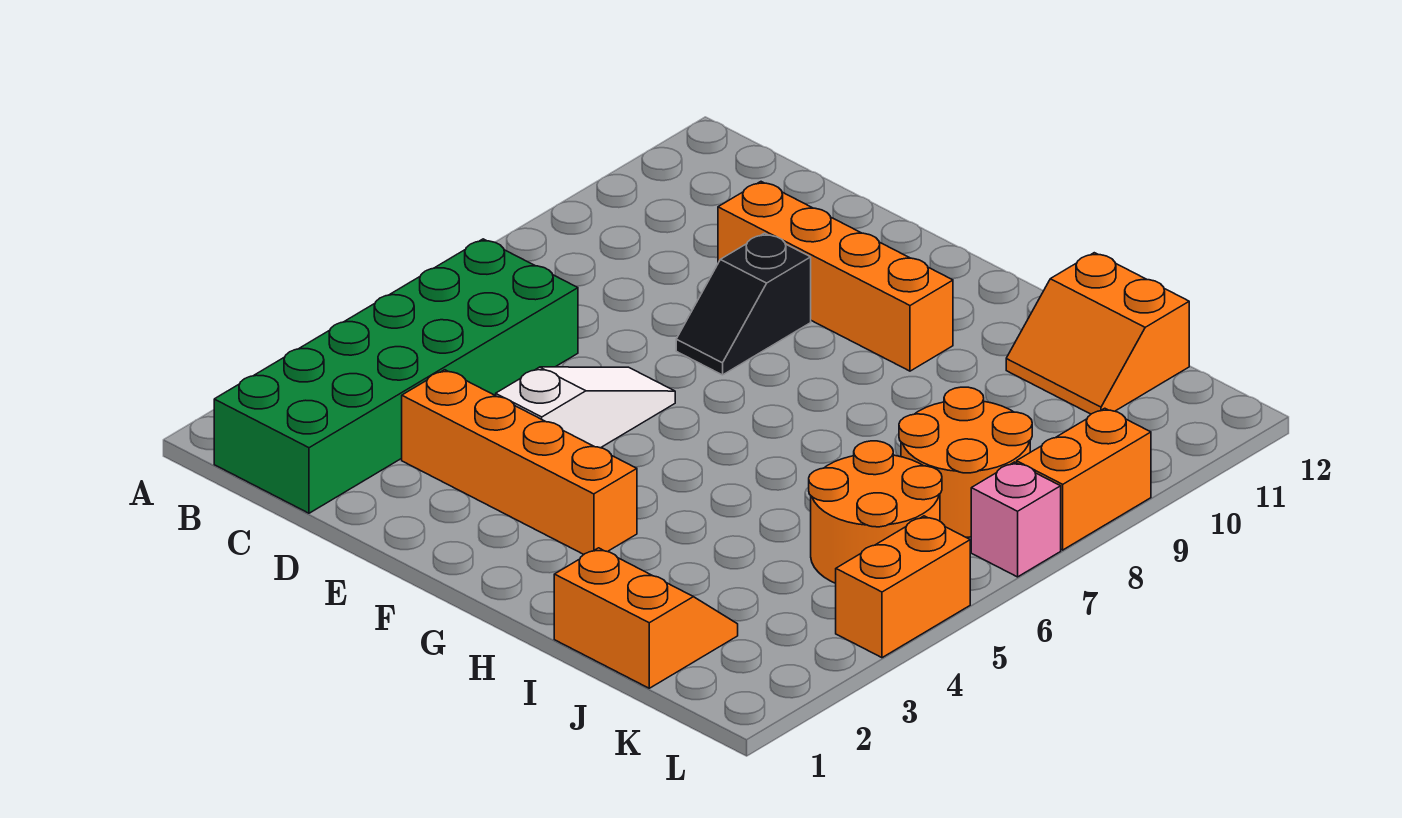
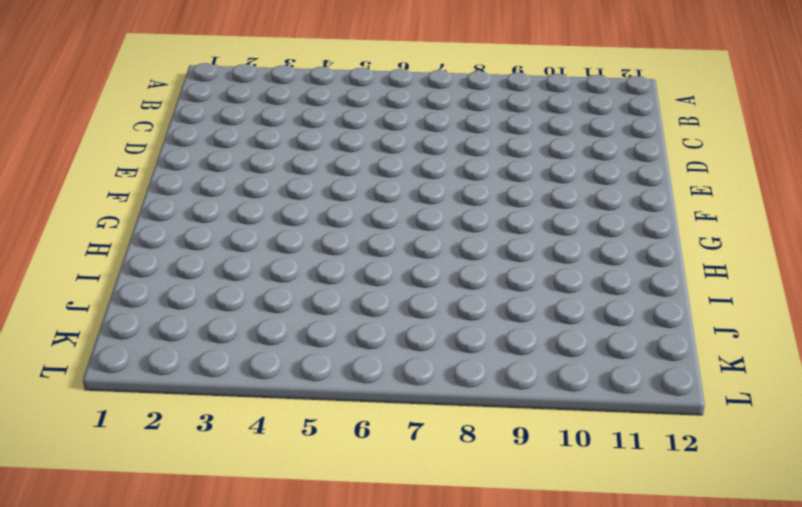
none -> green brick B1:C6 level 1
none -> orange brick D3:G3 level 1
none -> orange brick D10:G10 level 1

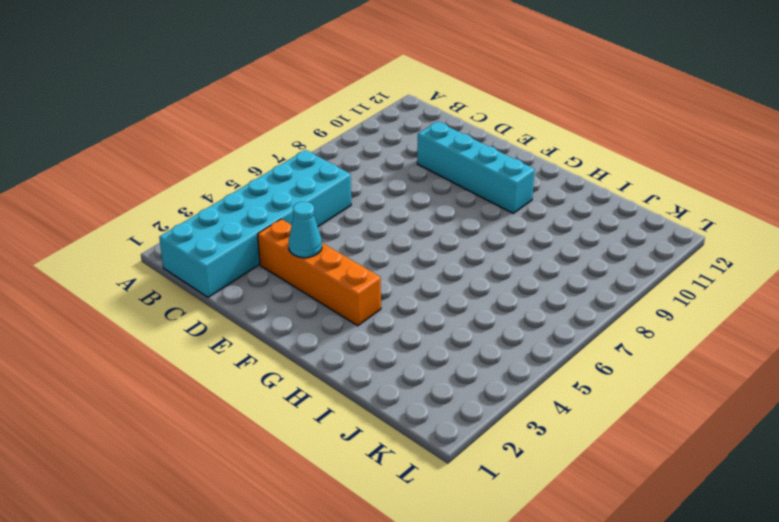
cyan brick B1:C6 level 1 -> green brick B1:C6 level 1
cyan brick D10:G10 level 1 -> orange brick D10:G10 level 1
cyan cone E3 level 2 -> none
none -> white slope E4:E6 level 1 top 4
none -> black slope E8:E9 level 1 top 9
none -> orange slope I1:J2 level 1 top 1

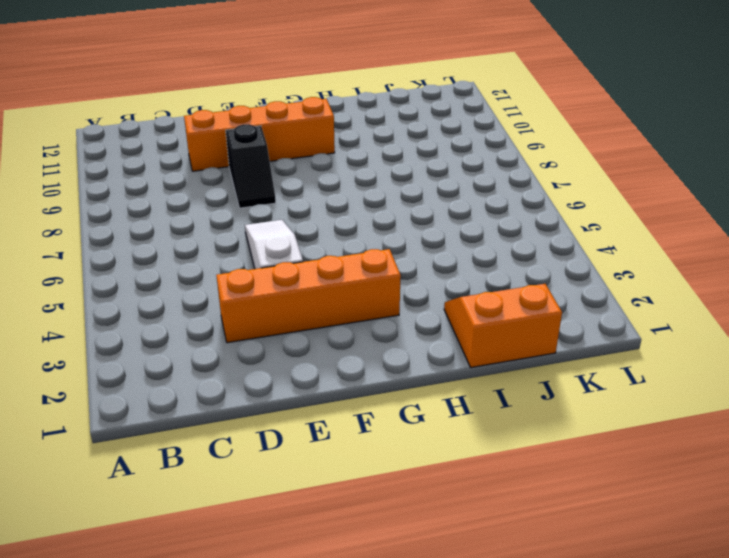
none -> green brick B1:C6 level 1
none -> orange slope I11:J12 level 1 top 12
none -> orange round brick J5:K6 level 1

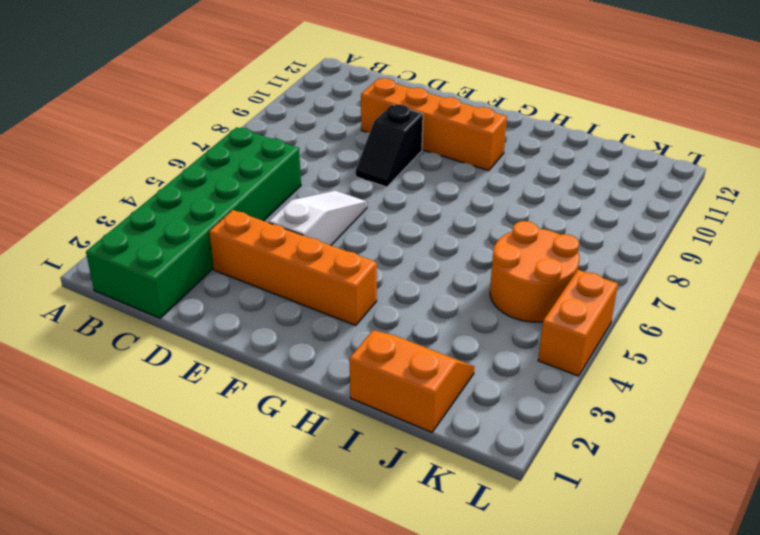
none -> orange slope I11:J12 level 1 top 12
none -> orange round brick J7:K8 level 1
none -> pink brick L7 level 1

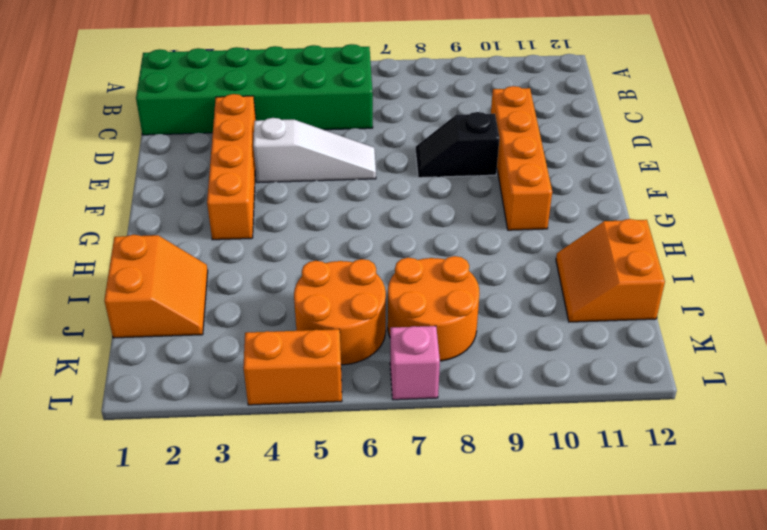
none -> orange brick L8:L9 level 1

